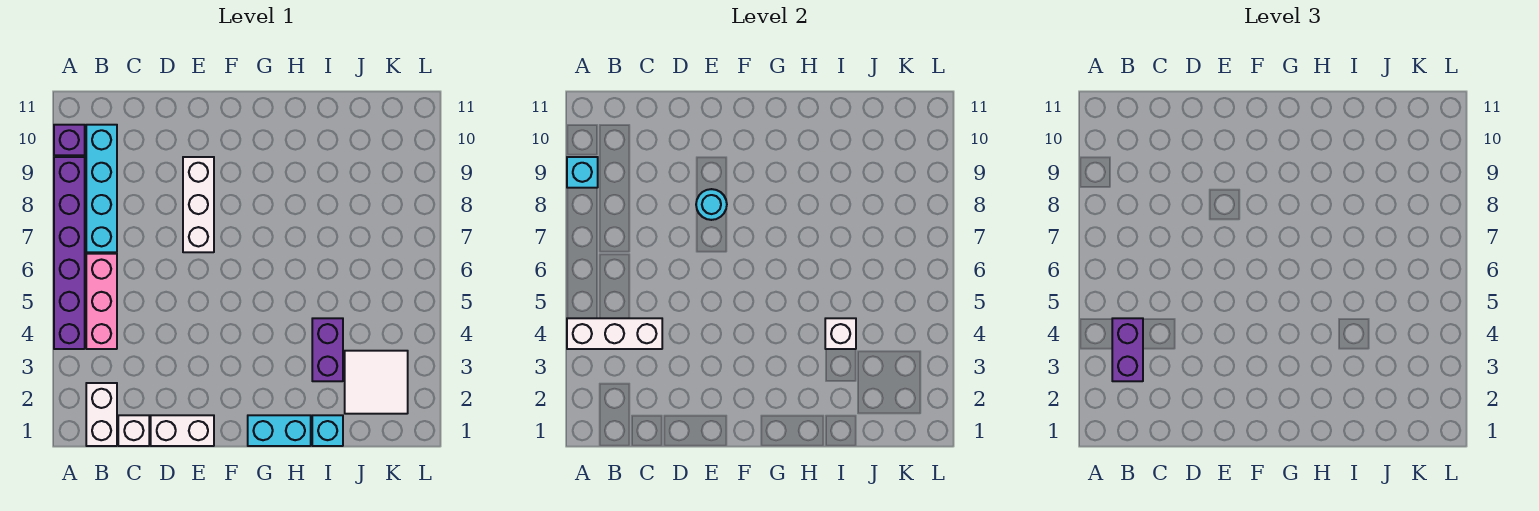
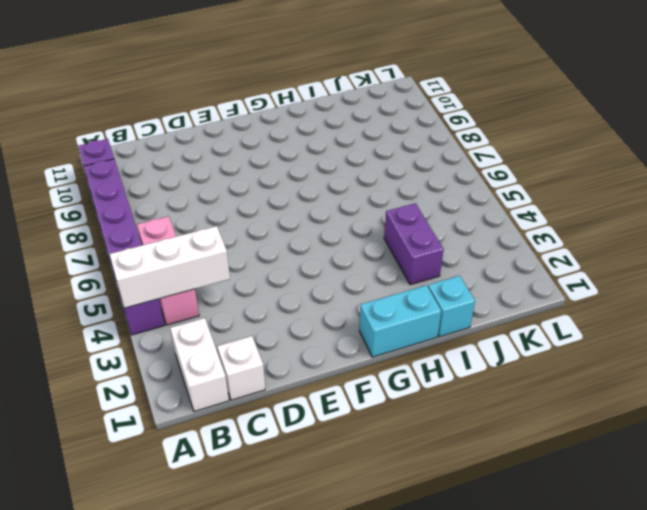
none -> cyan brick B7:B10 level 1
none -> white brick D1:E1 level 1
none -> white brick E7:E9 level 1

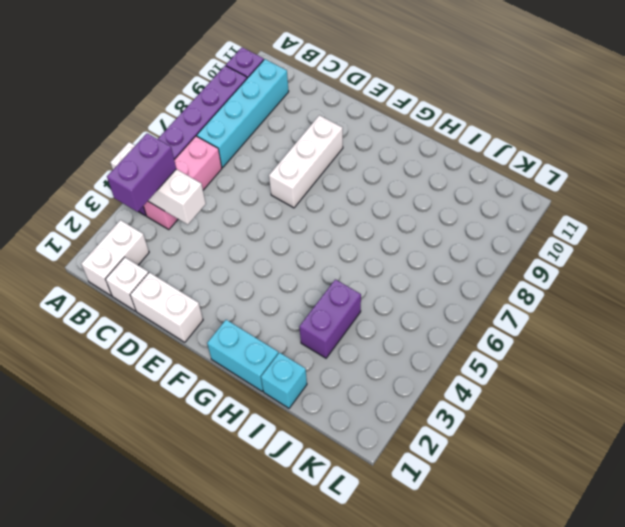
none -> white tile J2:K3 level 1
none -> cyan brick A9 level 2
none -> cyan round brick E8 level 2

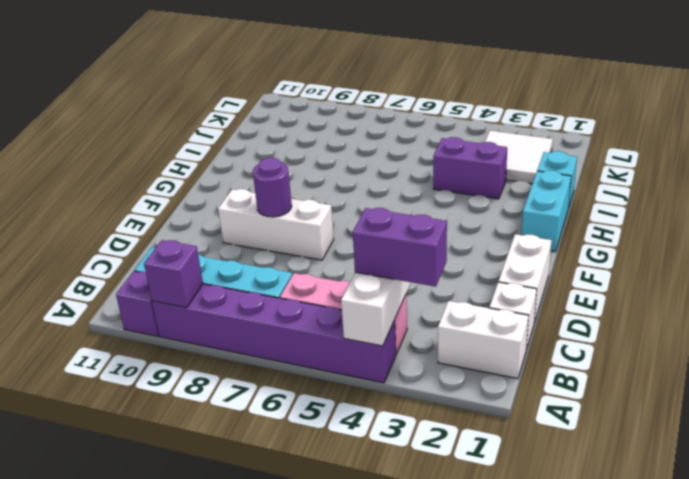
purple brick A9 level 2 -> cyan brick A9 level 2
purple round brick E8 level 2 -> cyan round brick E8 level 2
none -> white brick I4 level 2

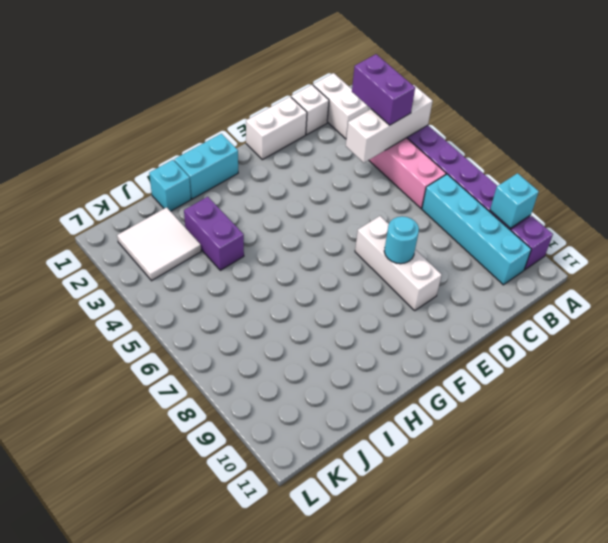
none -> white brick I4 level 2

